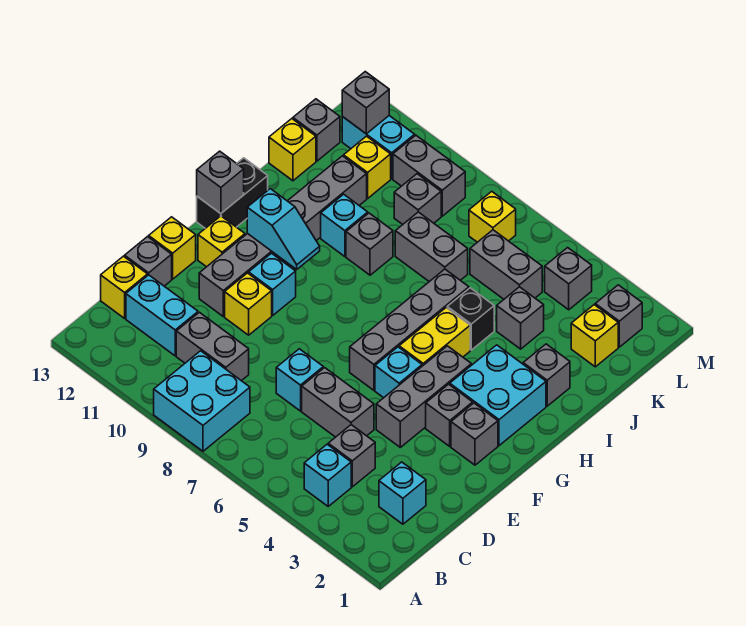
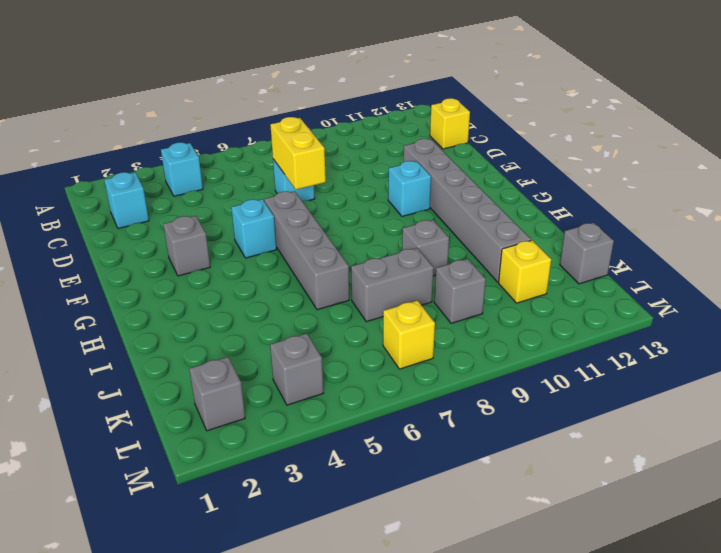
yellow brick D7:E7 level 2 -> yellow brick G5:H5 level 1
none -> cyan brick A8:B9 level 1
none -> grey brick C4 level 1
none -> grey brick C9:C10 level 1
none -> cyan brick C11:C12 level 1

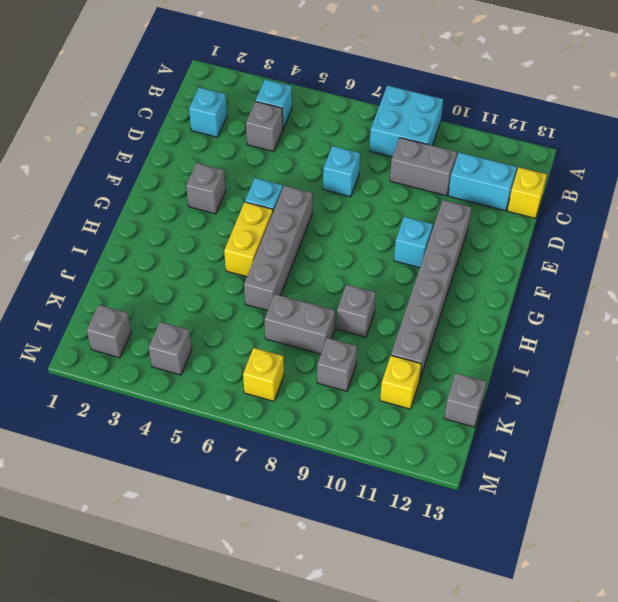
none -> grey brick D5:D6 level 1
none -> grey brick D13 level 1
none -> grey brick E4:G4 level 1
none -> yellow brick E10 level 1

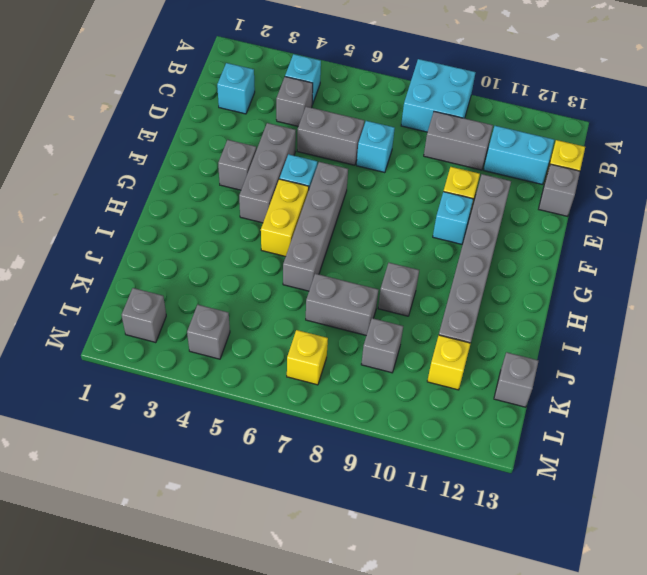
none -> yellow brick E13 level 1
none -> grey brick F2 level 1
none -> yellow brick F12 level 1
none -> cyan brick G2:H3 level 1

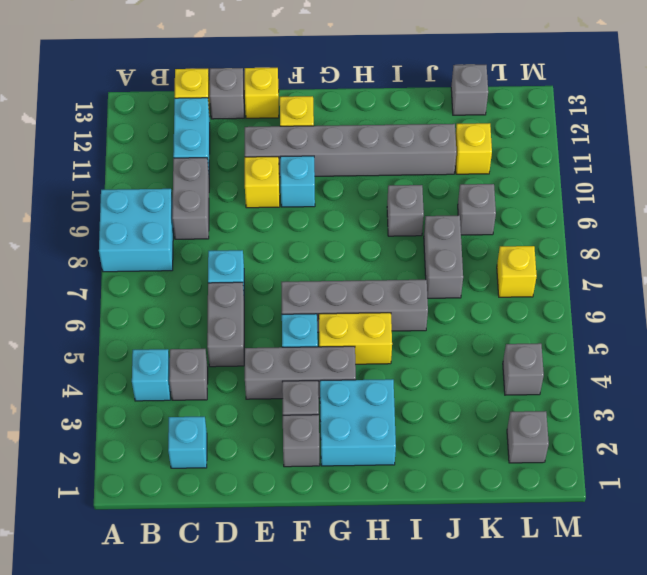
none -> black brick G13:H13 level 1
none -> grey brick I2 level 1
none -> black brick I5 level 1
none -> cyan brick I10 level 1

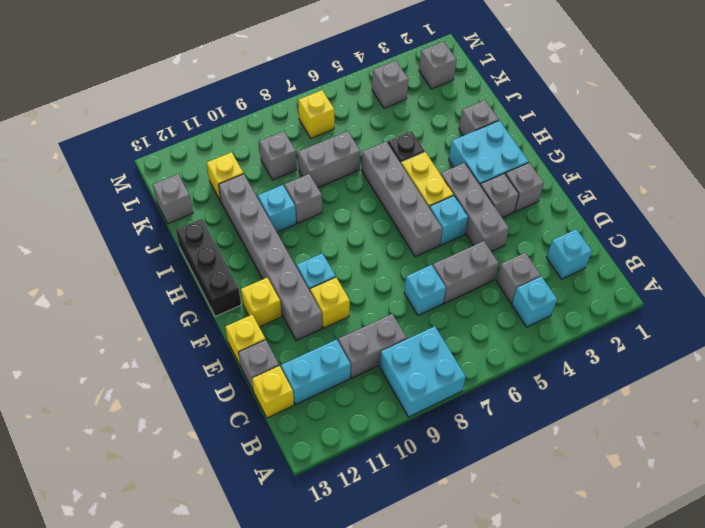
black brick G13:I13 level 1 -> black brick G13:H13 level 1
none -> grey brick J4 level 1
none -> yellow brick J13 level 1
none -> yellow brick K2 level 1
none -> grey brick K5:K6 level 1

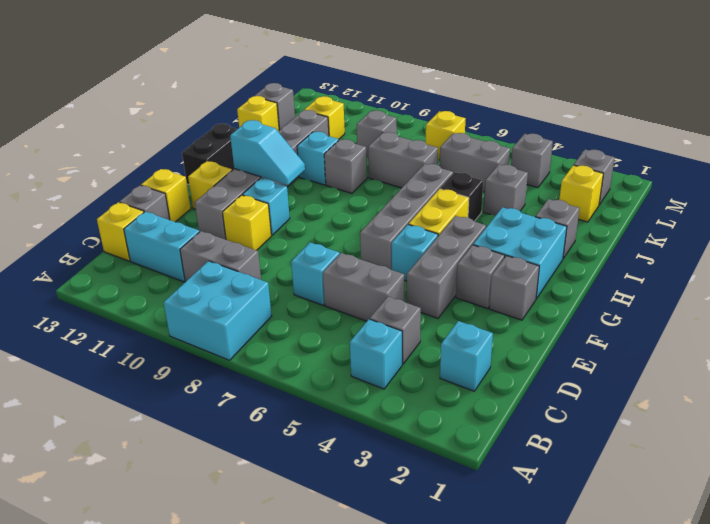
none -> grey brick L9:L10 level 1
none -> cyan brick L11:L12 level 1
none -> grey brick G13 level 2
none -> grey brick L12 level 2

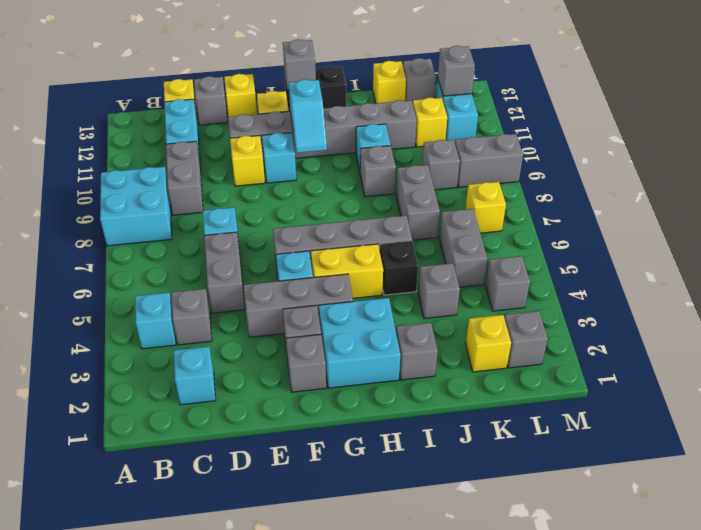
grey brick L9:M9 level 1 -> grey brick L9:L10 level 1

